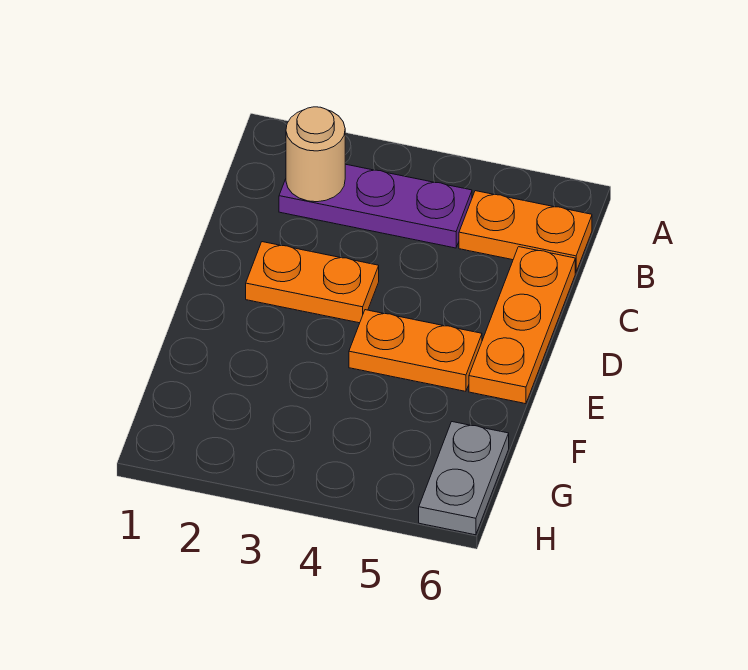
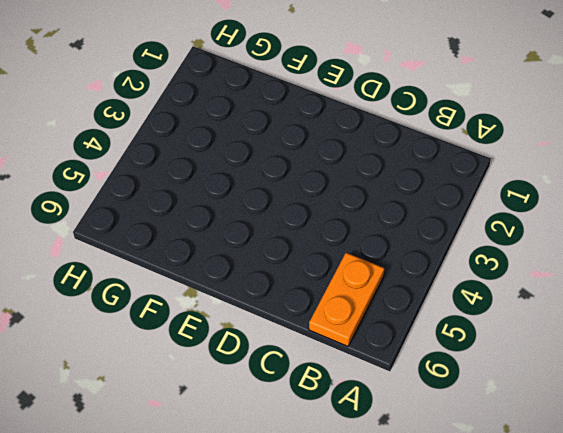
none -> purple plate B2:B4 level 1
none -> orange plate C6:E6 level 1

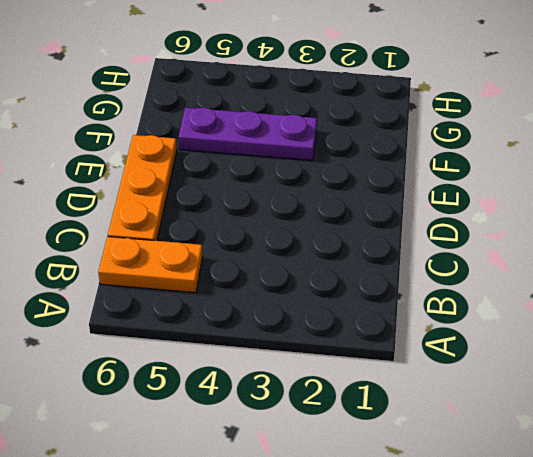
purple plate F3:F5 level 1 -> purple plate B2:B4 level 1
none -> orange plate D2:D3 level 1
none -> orange plate E4:E5 level 1

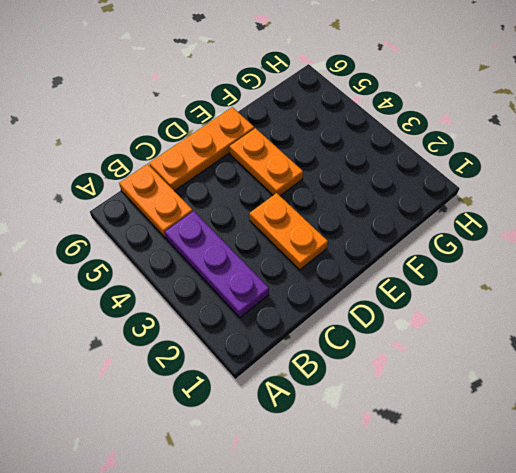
none -> grey plate G6:H6 level 1
none -> tan round brick B2 level 2

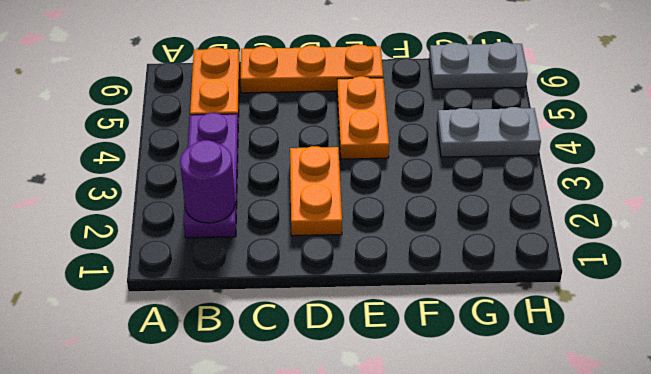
purple round brick B2 level 2 -> tan round brick B2 level 2
grey plate G4:H4 level 1 -> none

